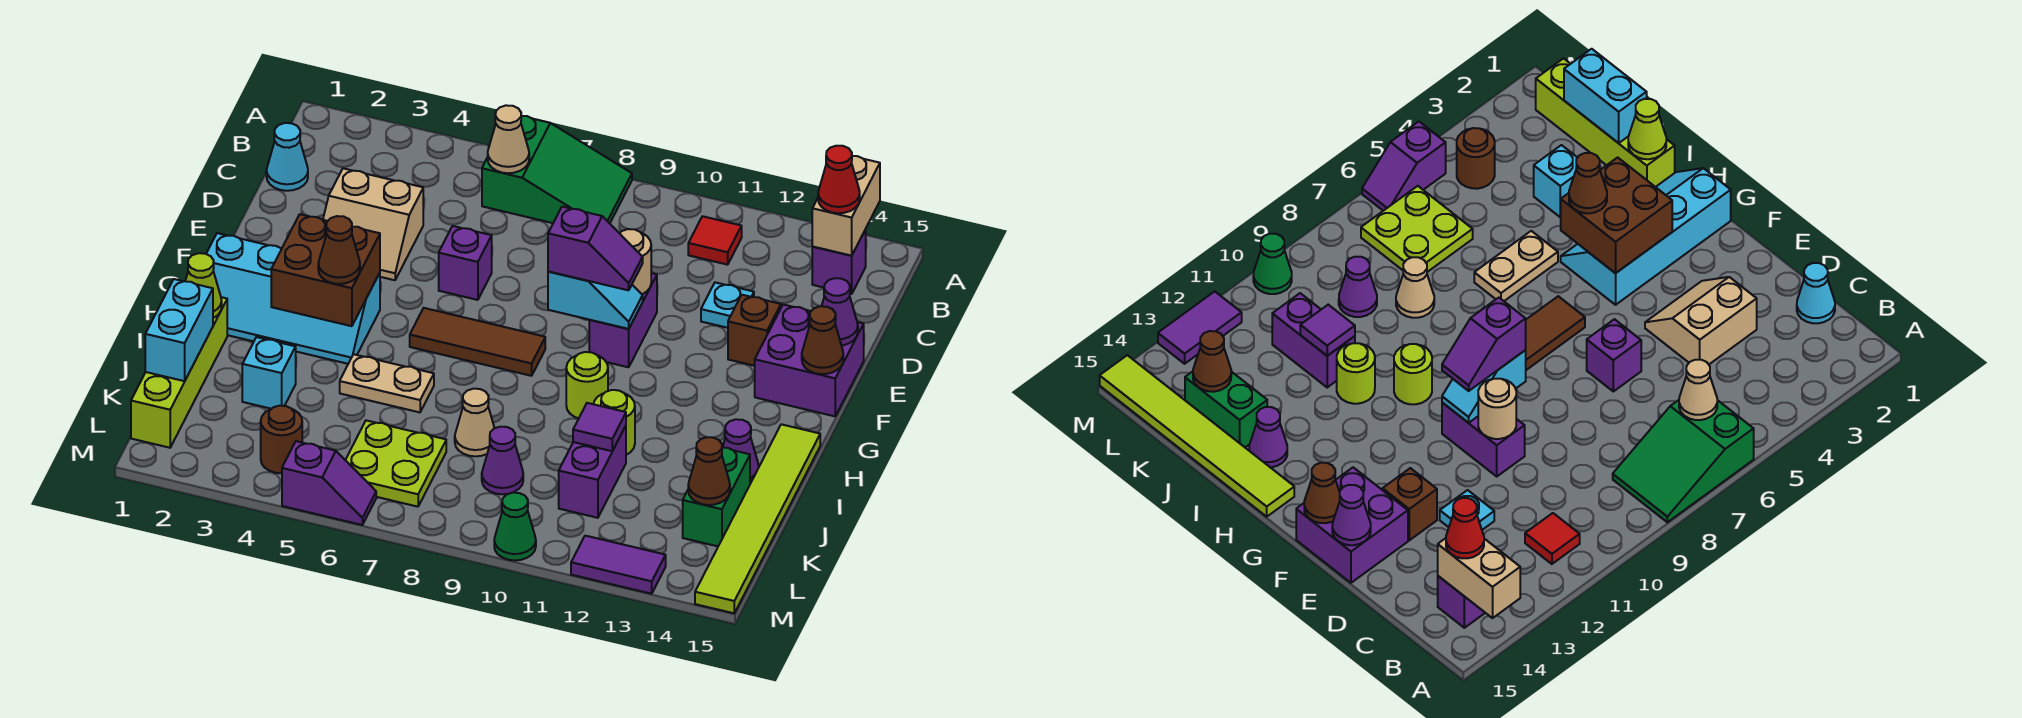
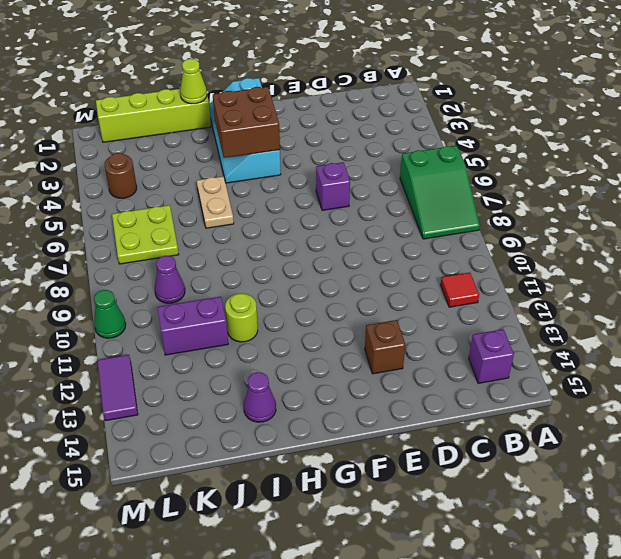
none -> cyan cone C1 level 1
none -> tan slope D3:E4 level 1 top D
none -> cyan plate D12 level 1
none -> purple brick E10:F10 level 1

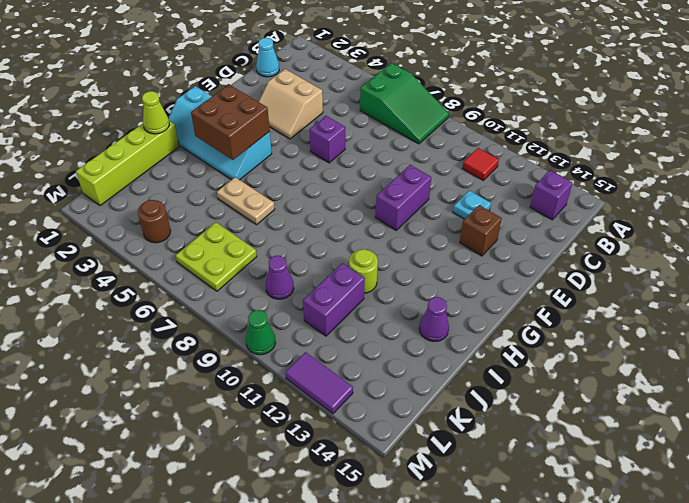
none -> purple brick E14:F15 level 1
none -> brown tile G6:G8 level 1
none -> lime round brick H10 level 1
none -> lime tile H15:M15 level 1

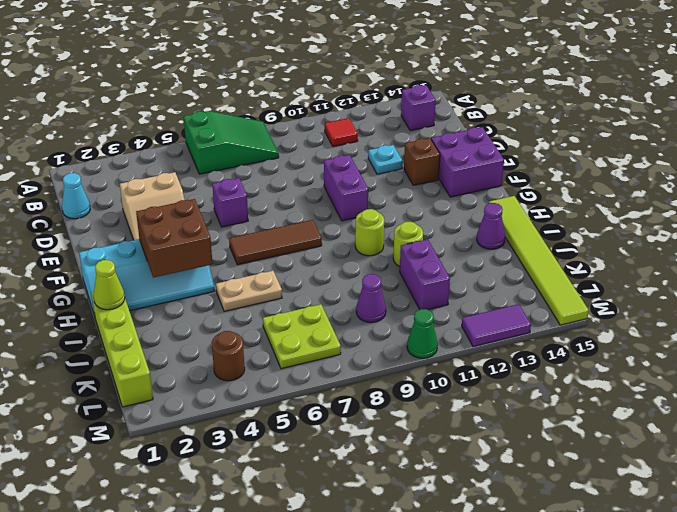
none -> cyan brick J3 level 1
none -> tan cone J8 level 1
none -> green brick J14:K14 level 1
none -> purple slope M5:M6 level 1 top 5

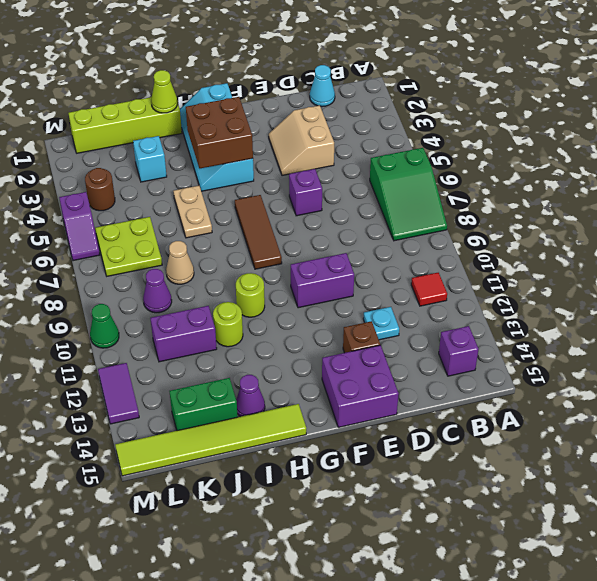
none -> tan brick A14:B14 level 2
none -> tan cone B6 level 2
none -> tan round brick E10 level 2
none -> purple cone E15 level 2

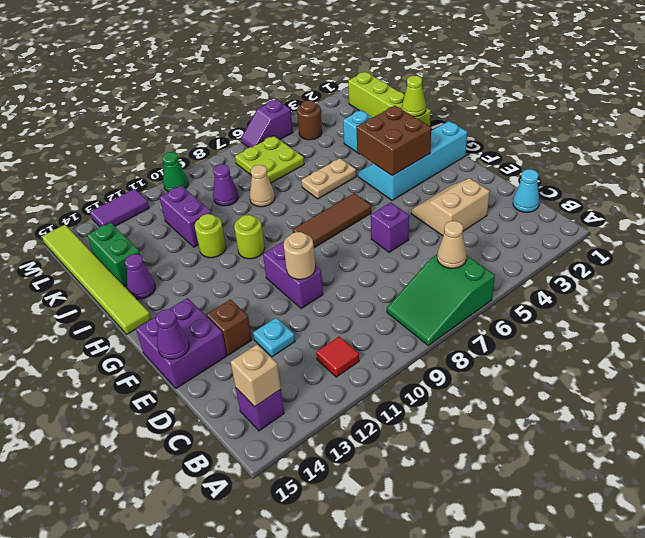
tan brick B14 level 2 -> tan brick A14:B14 level 2
none -> cyan slope F9:F10 level 2 top 9
none -> brown cone F15 level 2
none -> cyan brick J1:K1 level 2
none -> purple tile J11 level 2

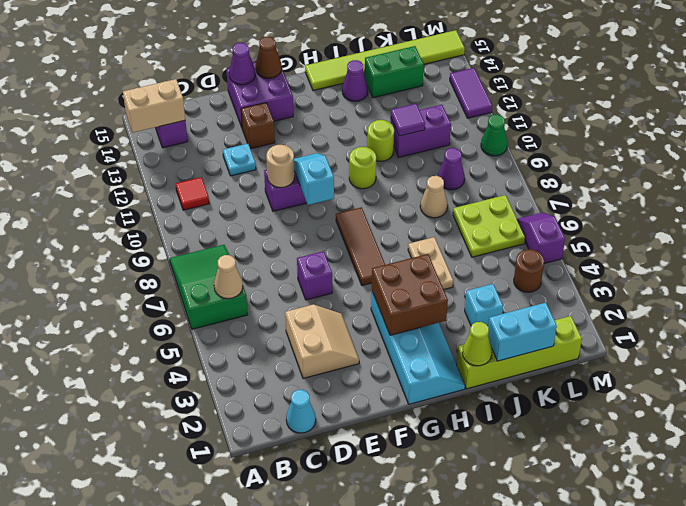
none -> brown cone K14 level 2
none -> red cone B14 level 3
none -> purple slope F9:F10 level 3 top 9
none -> brown cone H4 level 3

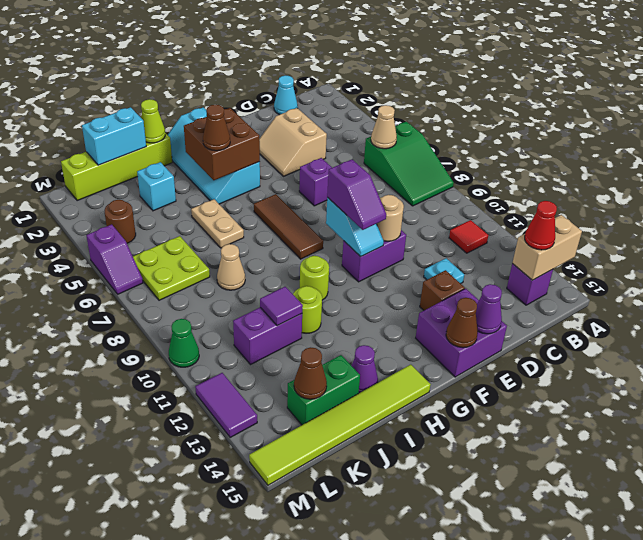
none -> purple cone K9 level 1

